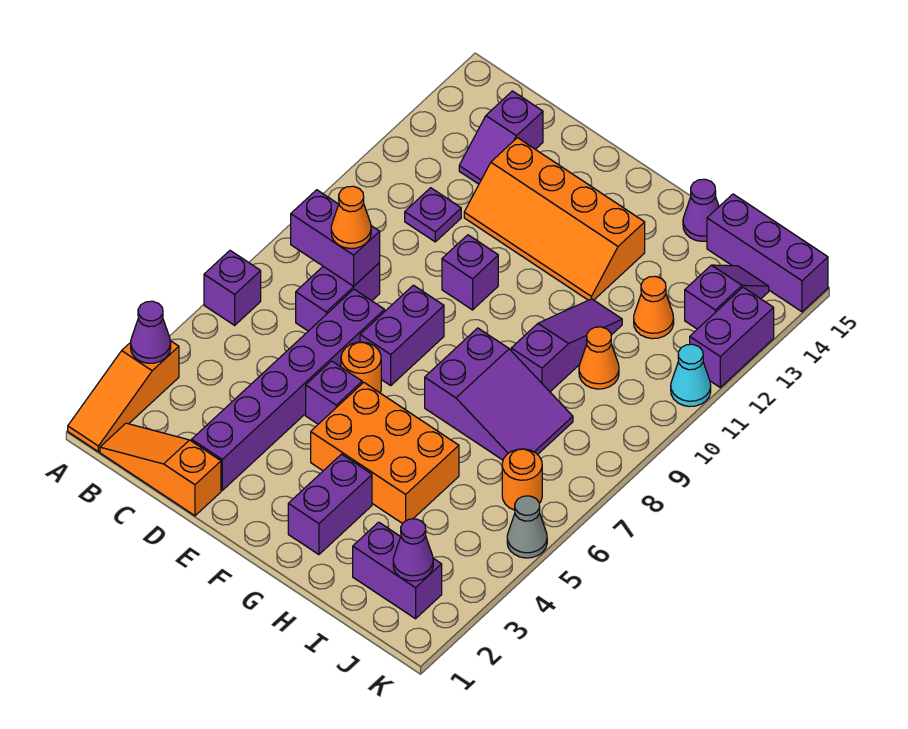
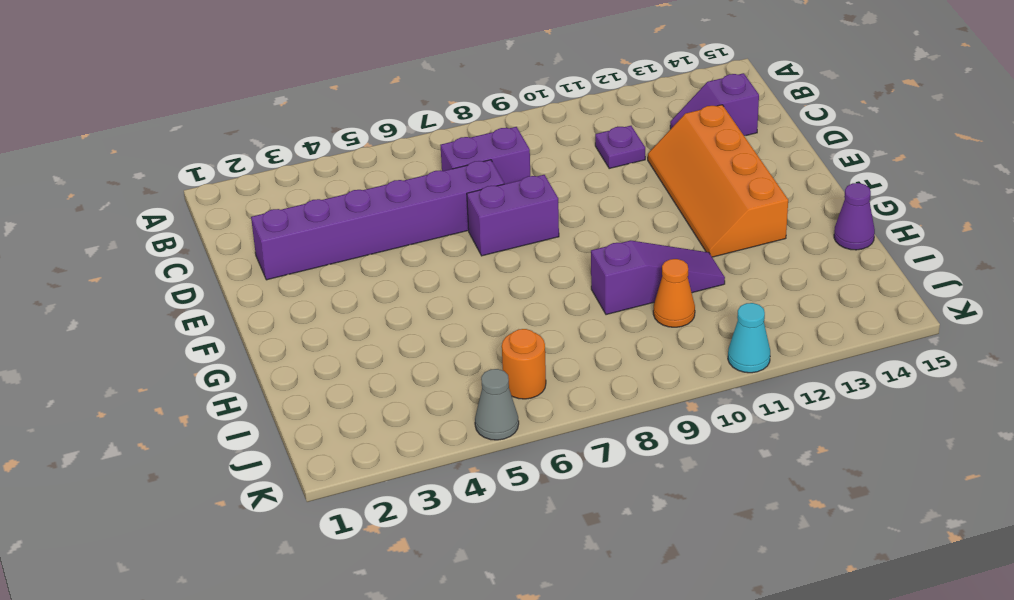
none -> orange slope A1:A3 level 1 top 3
none -> purple brick A6 level 1
none -> orange slope B1:D1 level 1 top D
none -> purple brick E5 level 1

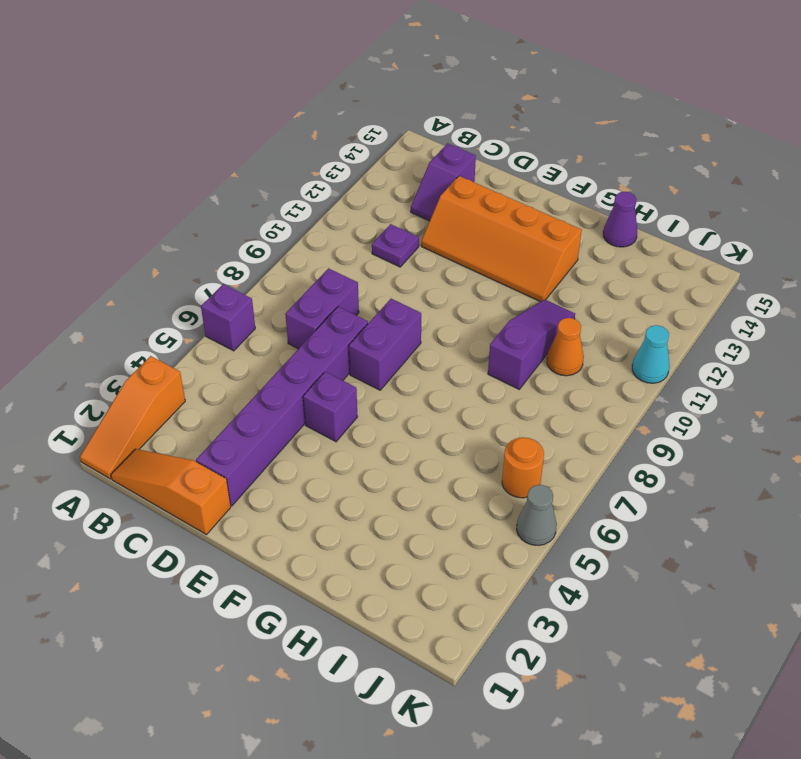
none -> orange round brick E6 level 1
none -> purple brick E10 level 1
none -> orange brick F4:H5 level 1
none -> purple brick G2:G3 level 1

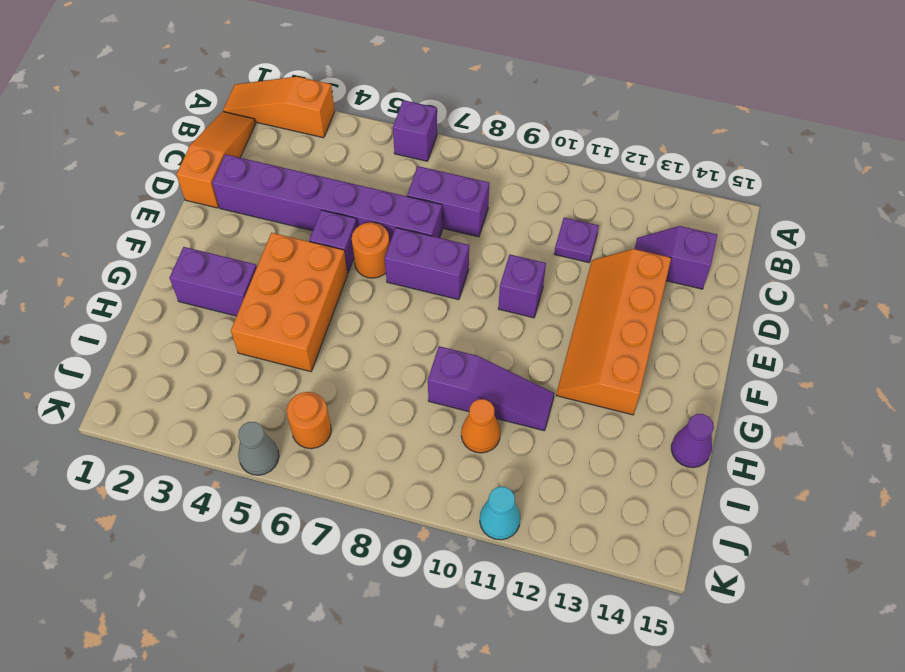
none -> purple slope G7:I8 level 1 top G
none -> purple brick I2:J2 level 1
none -> orange cone I12 level 1
none -> purple brick I15:K15 level 1

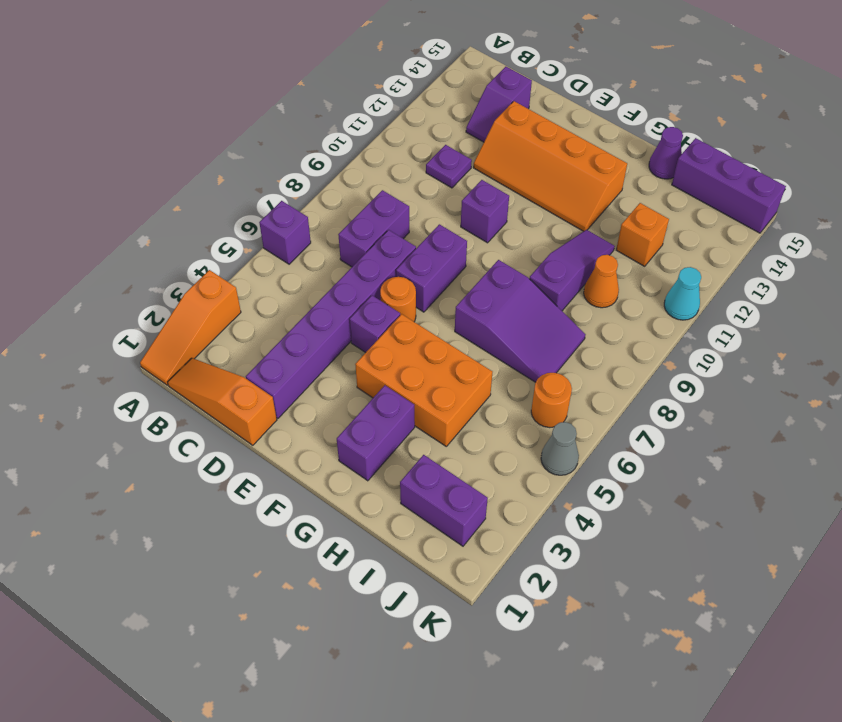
orange brick I12 level 1 -> orange cone I12 level 1
none -> purple slope J13:J14 level 1 top 13
none -> purple brick K12:K13 level 1
none -> purple cone A3 level 2
none -> purple brick B8:C8 level 2

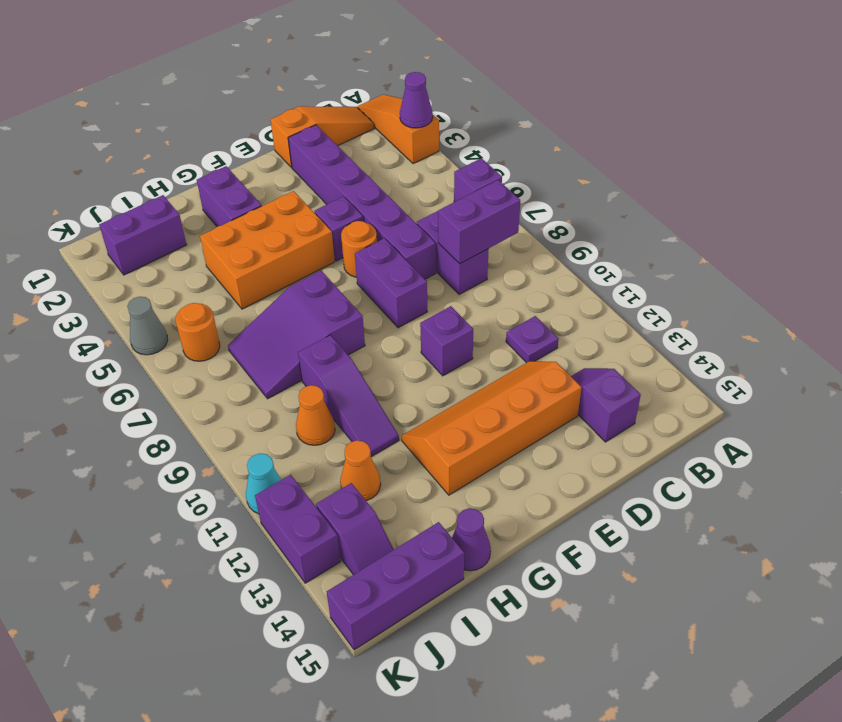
none -> purple cone J2 level 2
none -> orange cone C8 level 3

